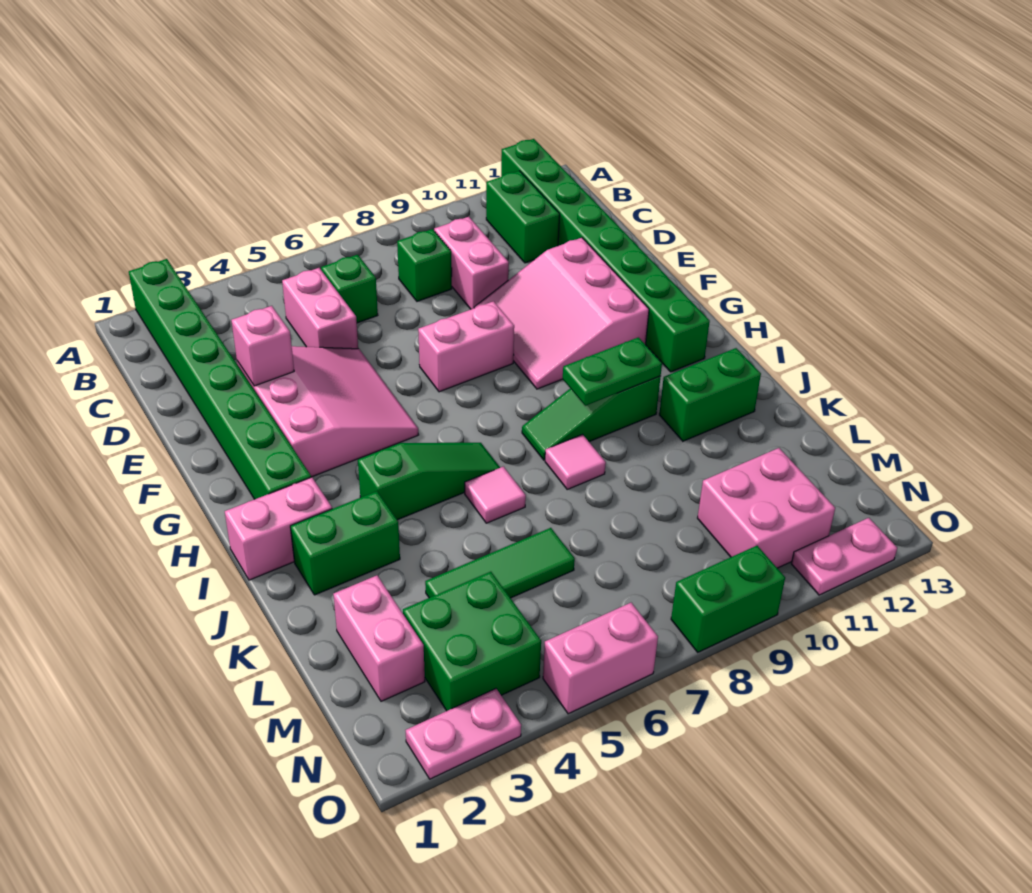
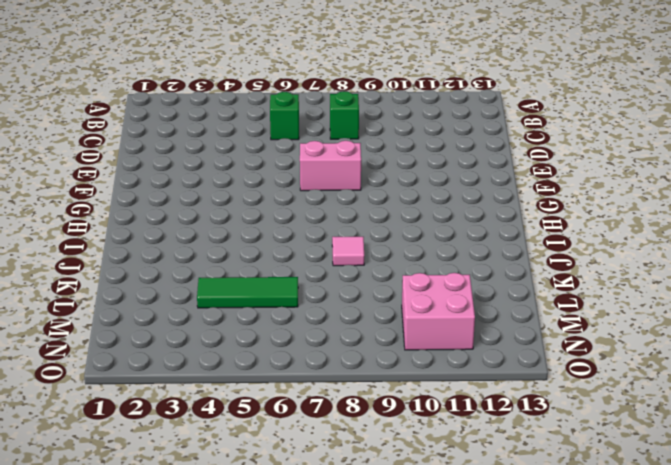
none -> green brick A2:H2 level 1
none -> green brick A12:H12 level 1
none -> green brick B11:C11 level 1

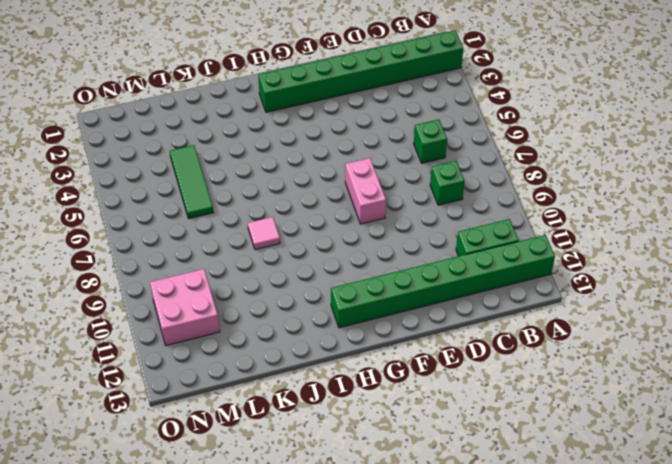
none -> pink brick C5:D5 level 1
none -> pink brick C9:D9 level 1
none -> pink slope E3:G5 level 1 top 3

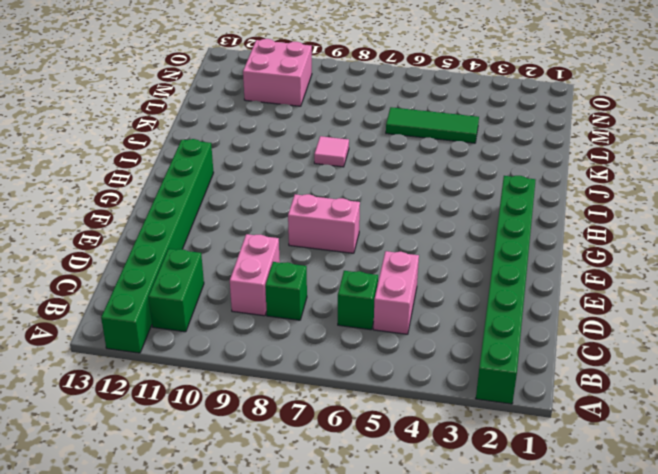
none -> pink slope E3:G5 level 1 top 3
none -> pink slope E9:G11 level 1 top 11
none -> pink brick I1:I2 level 1

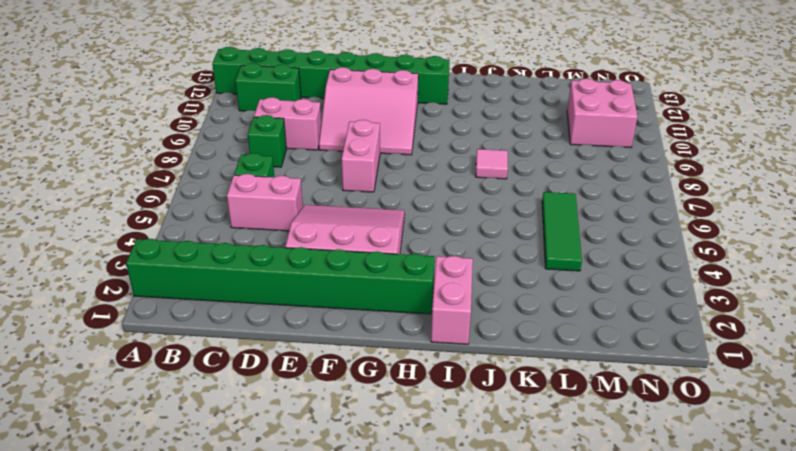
none -> green slope I4:I6 level 1 top 4
none -> green slope I8:I10 level 1 top 10
none -> green brick J2:J3 level 1

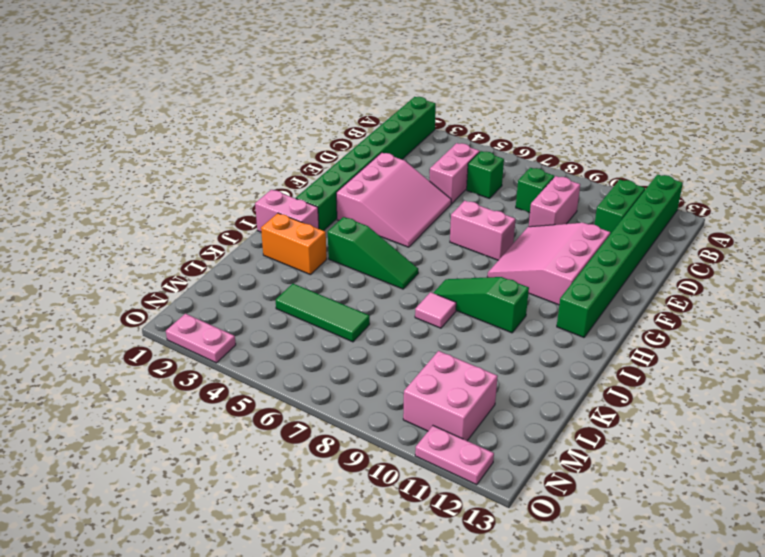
orange brick J2:J3 level 1 -> green brick J2:J3 level 1
none -> pink tile J6 level 1
none -> green brick J11:J12 level 1
none -> pink brick L2:M2 level 1

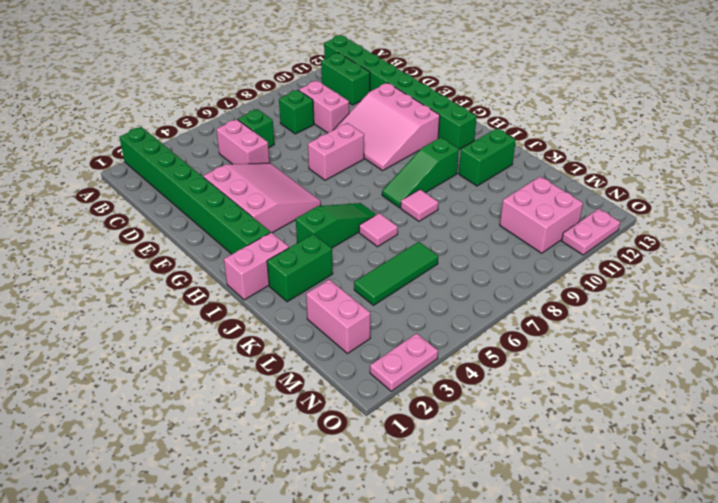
none -> green brick M3:N4 level 1
none -> pink brick O5:O6 level 1
none -> green brick O8:O9 level 1

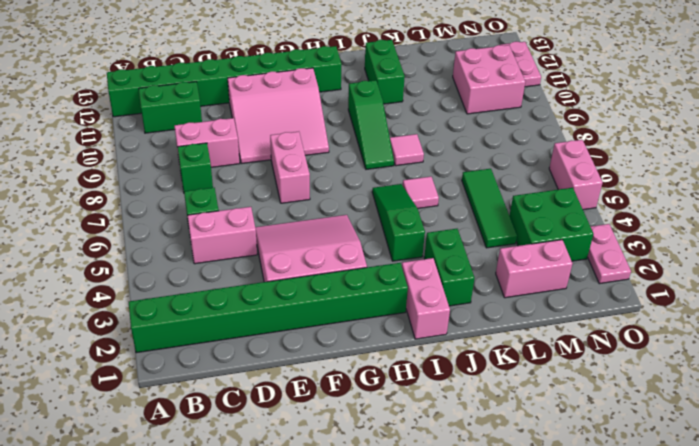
none -> green brick O8:O9 level 1
none -> pink brick E3 level 2
none -> green plate I9:I10 level 2

